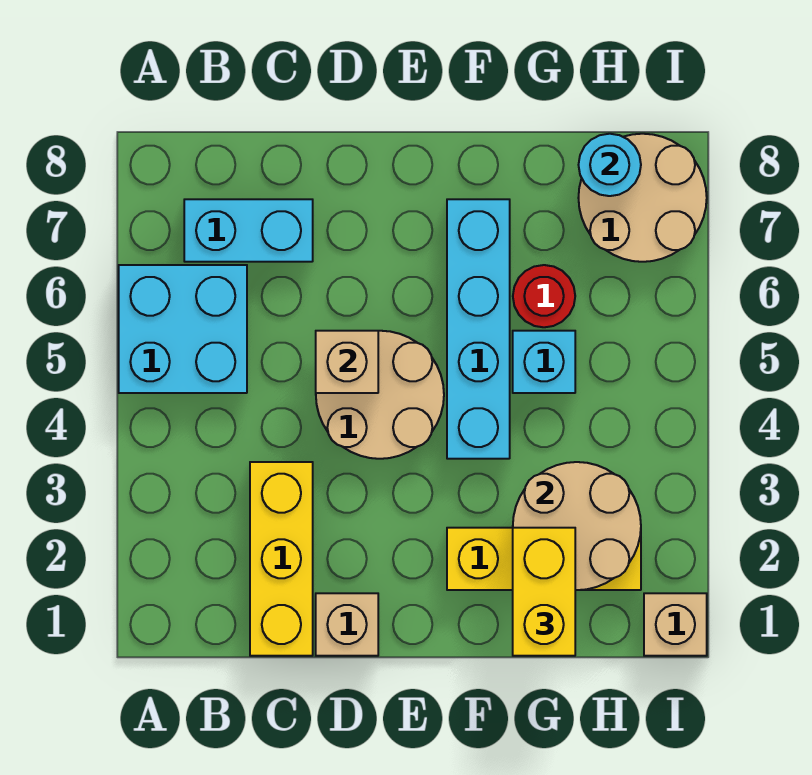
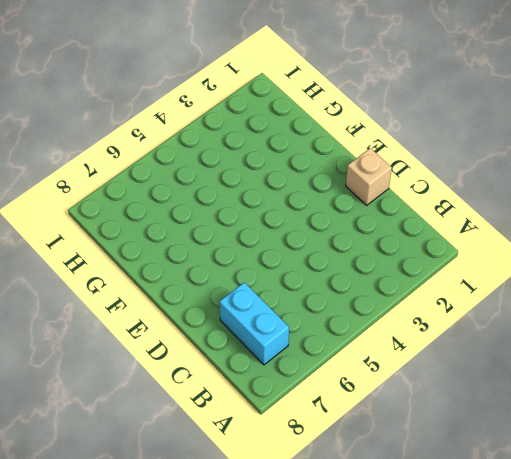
none -> cyan brick A5:B6 level 1
none -> yellow brick C1:C3 level 1
none -> tan round brick D4:E5 level 1

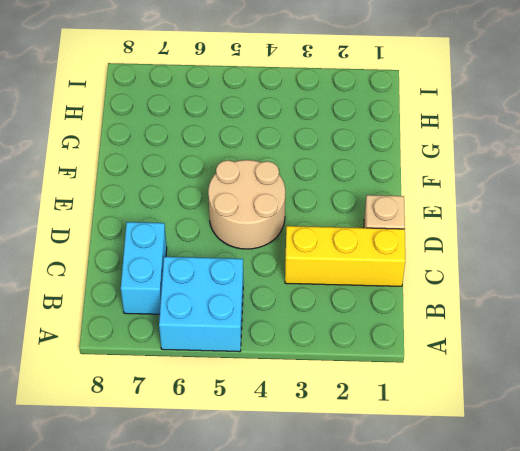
none -> yellow brick F2:H2 level 1
none -> cyan brick F4:F7 level 1
none -> cyan brick G5 level 1

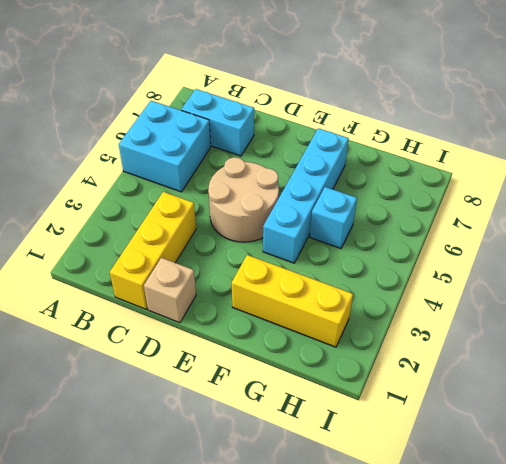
none -> red round brick G6 level 1
none -> tan round brick H7:I8 level 1
none -> tan brick I1 level 1

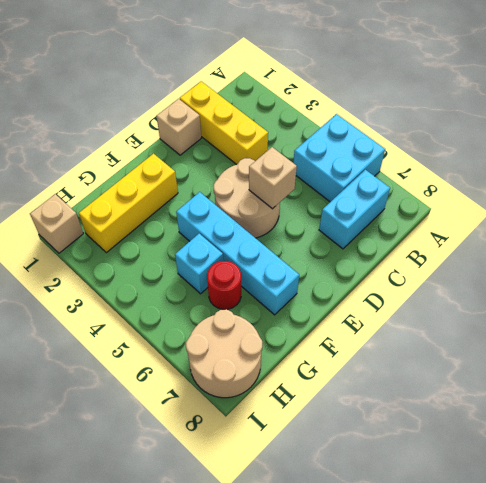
none -> tan round brick G2:H3 level 2
none -> cyan round brick H8 level 2
none -> yellow brick G1:G2 level 3

